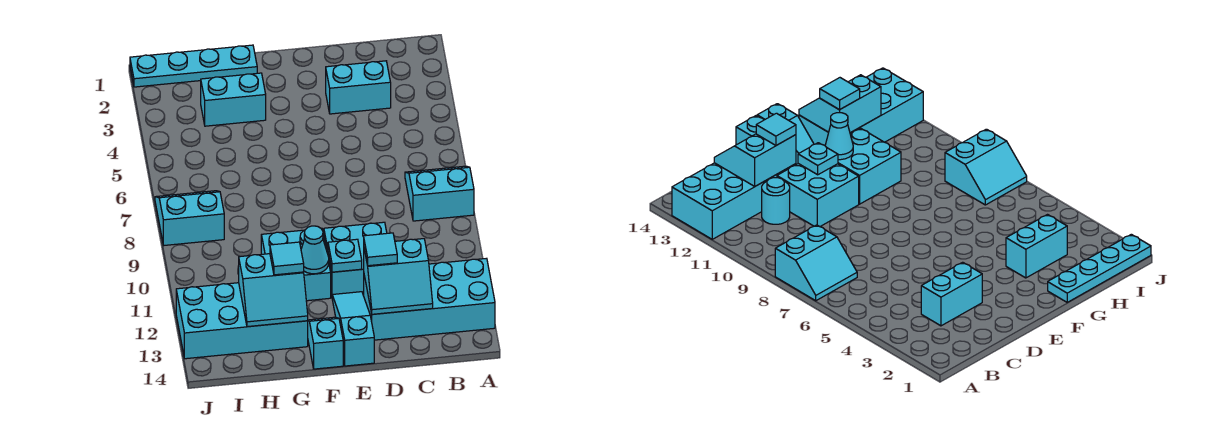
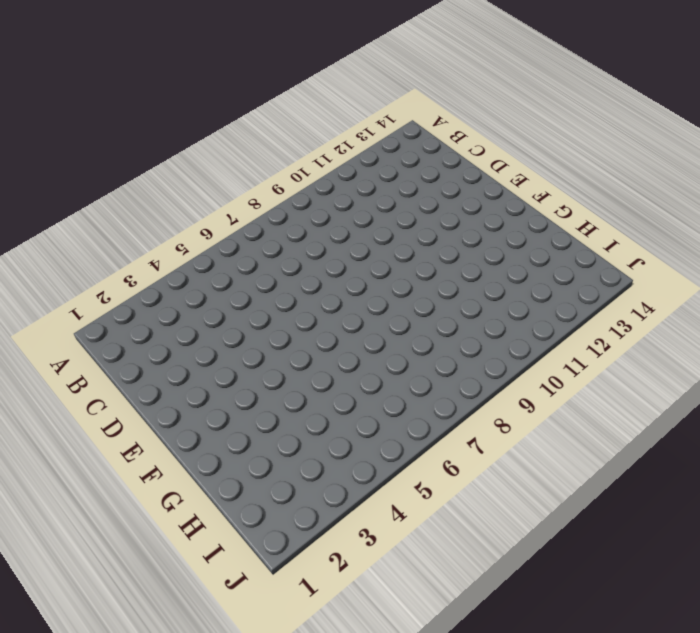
none -> cyan slope A7:B8 level 1 top 8
none -> cyan brick A12:D13 level 1
none -> cyan brick C3:D3 level 1

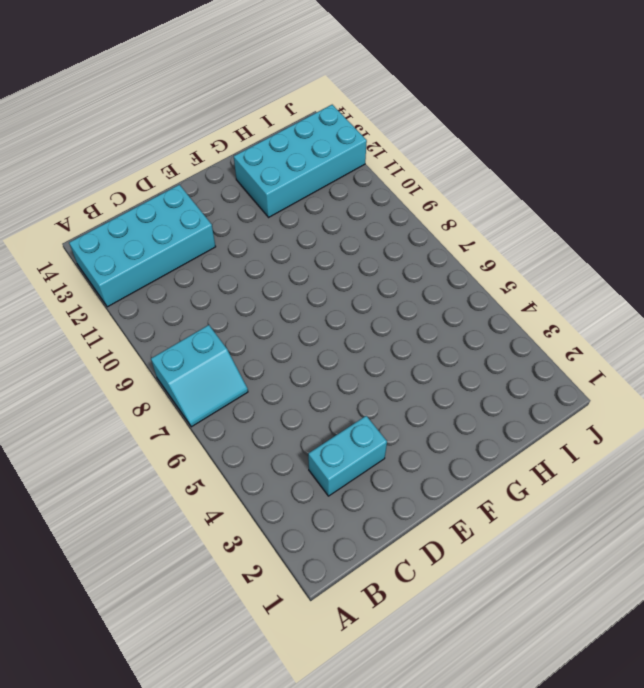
none -> cyan round brick C11 level 1
none -> cyan brick D10:E11 level 1
none -> cyan slope E12:E14 level 1 top 14

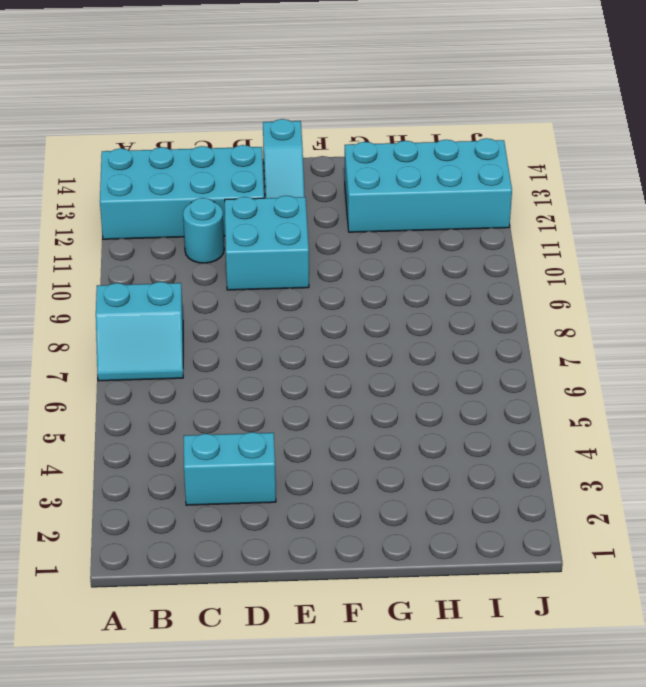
none -> cyan brick F10:G11 level 1
none -> cyan slope F13:F14 level 1 top 14
none -> cyan plate G1:J1 level 1

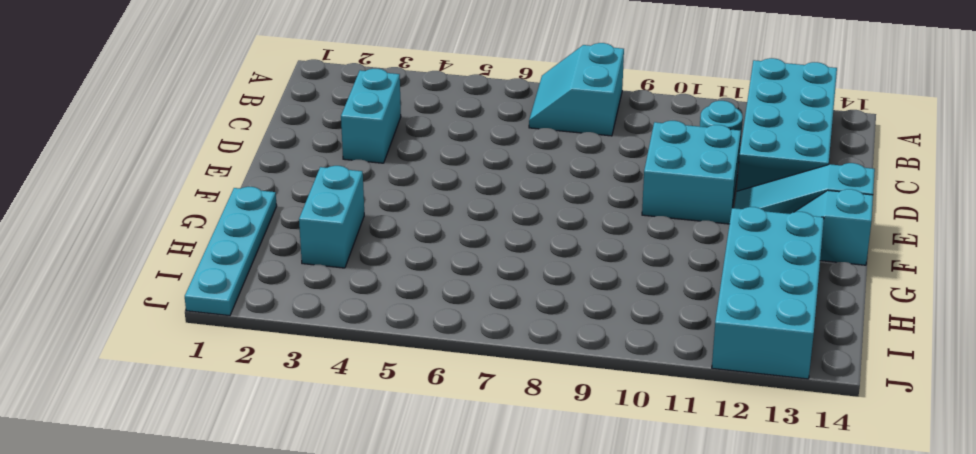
none -> cyan brick F10:G11 level 1
none -> cyan slope I7:J8 level 1 top 8
none -> cyan slope C12:D13 level 2 top 12

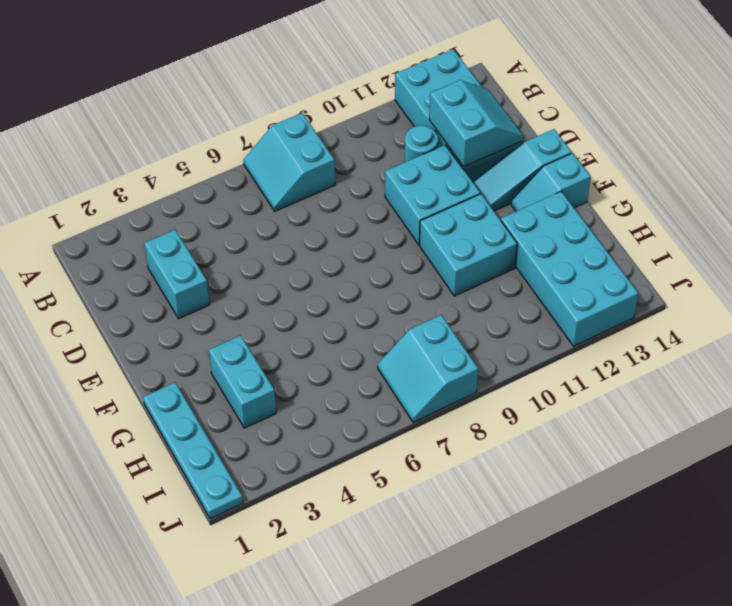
none -> cyan plate E11 level 2
none -> cyan cone F11 level 2
none -> cyan slope G12:H13 level 2 top 12

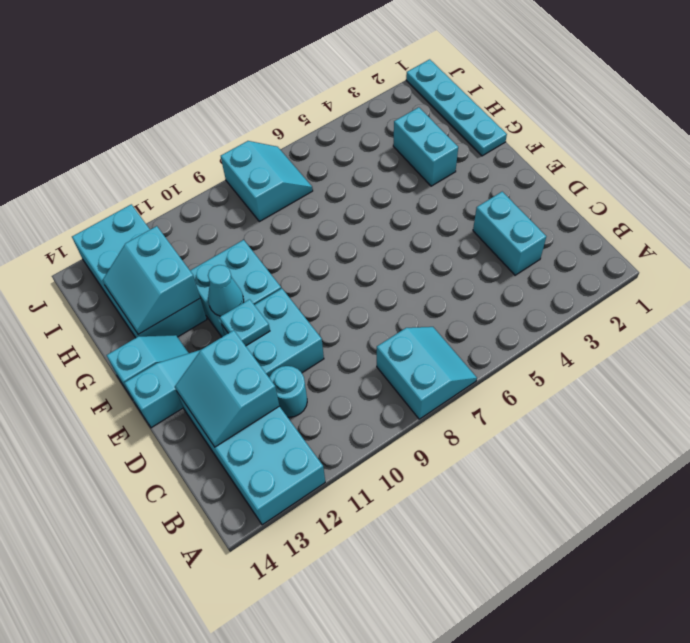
none -> cyan tile D12 level 3
none -> cyan tile G12 level 3

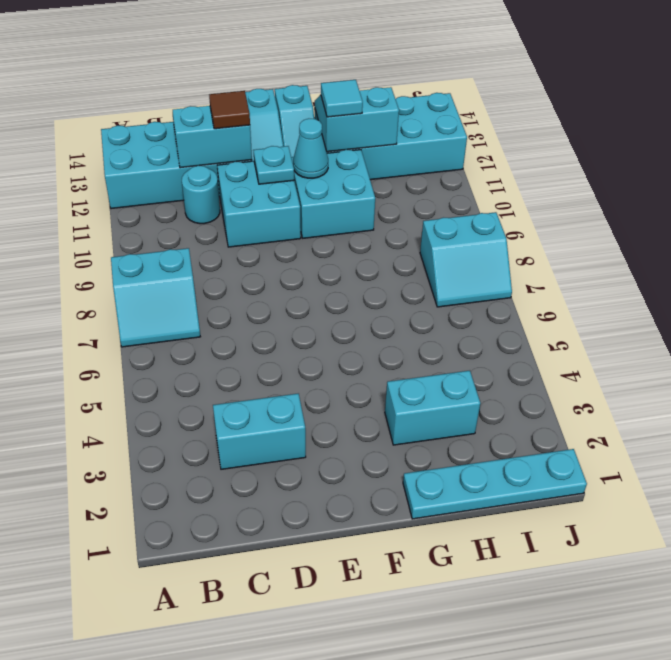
brown tile D12 level 3 -> cyan tile D12 level 3

